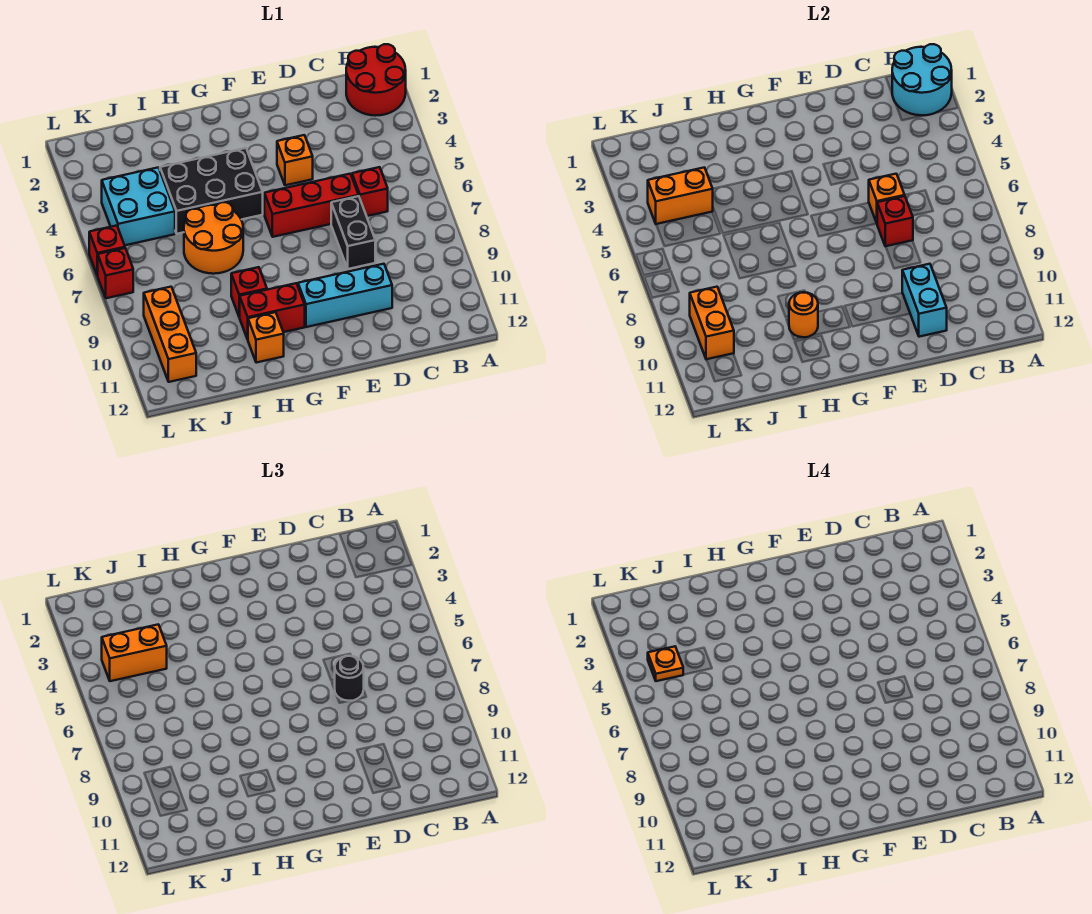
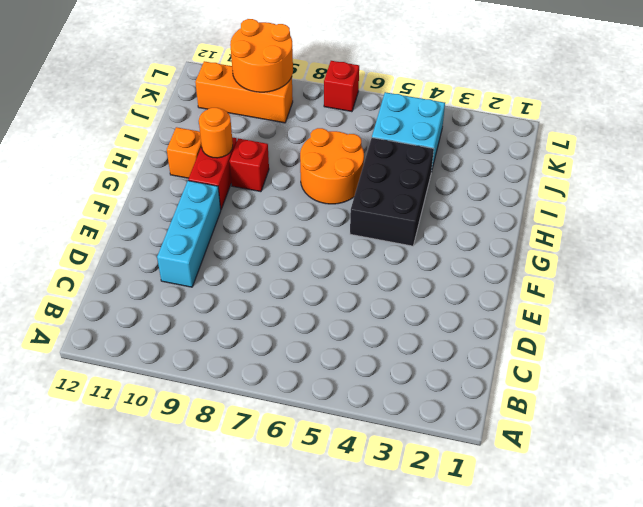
orange round brick K9:L10 level 2 -> orange brick K9:K10 level 2
none -> red round brick A1:B2 level 1
none -> red brick C6 level 1
none -> red brick D6:F6 level 1

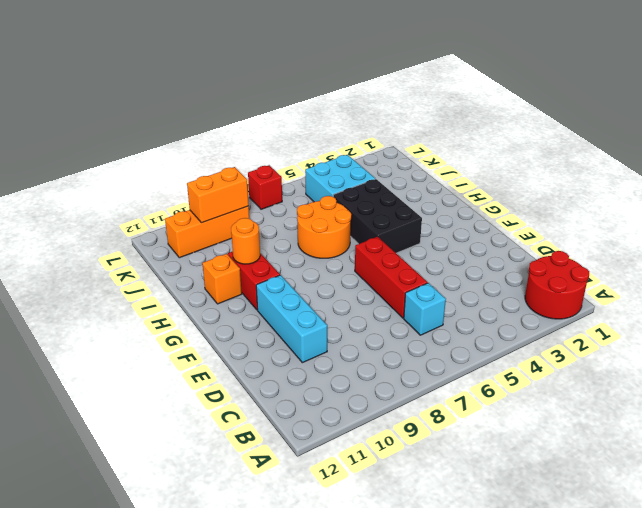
cyan brick C6 level 1 -> red brick C6 level 1
none -> black brick D7:D8 level 1
none -> orange brick E4 level 1
none -> red brick H9 level 1

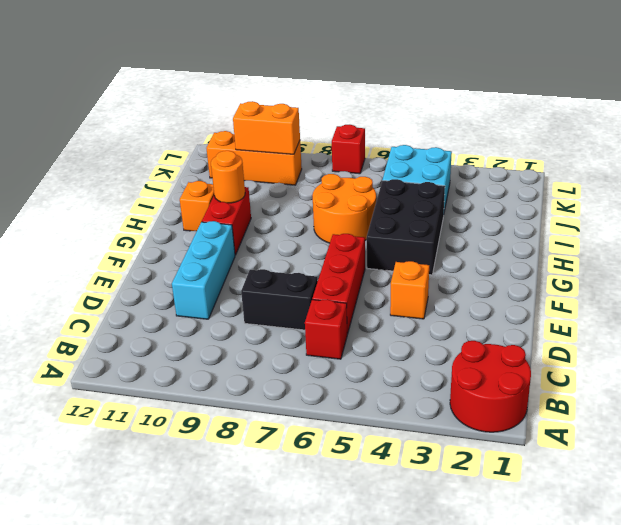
none -> red brick H9 level 1
none -> red brick L6 level 1
none -> cyan round brick A1:B2 level 2

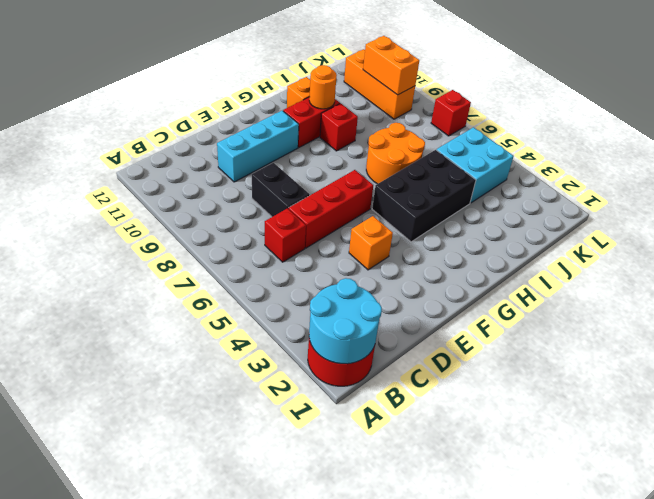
none -> red brick L6 level 1
none -> orange brick D6 level 2
none -> red brick D7 level 2

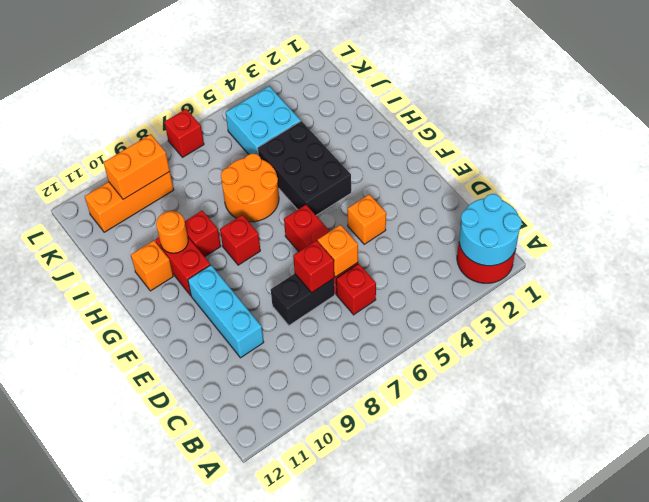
red brick G8 level 1 -> red brick L6 level 1
none -> cyan brick D10:D11 level 2
none -> orange brick J4:K4 level 2
none -> black round brick D7 level 3

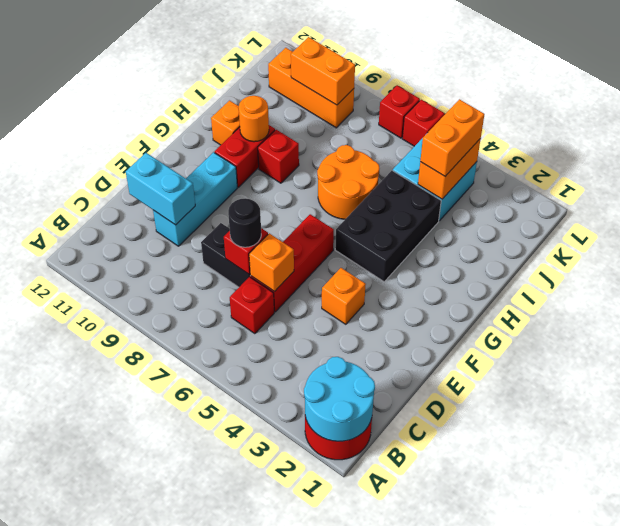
none -> orange plate K4 level 4

